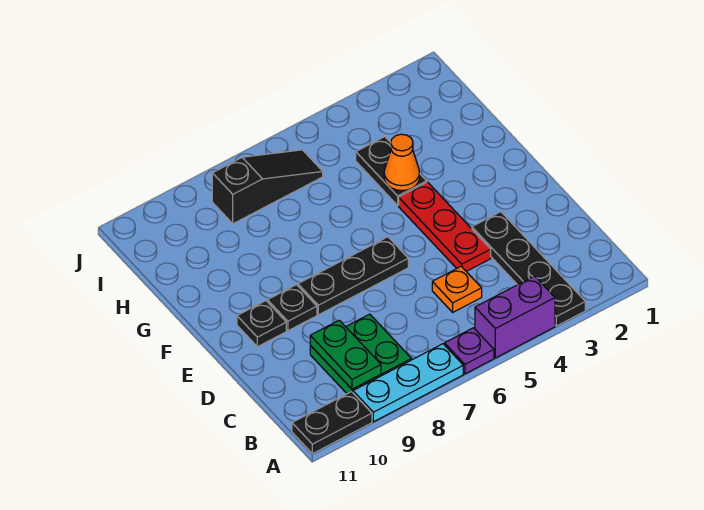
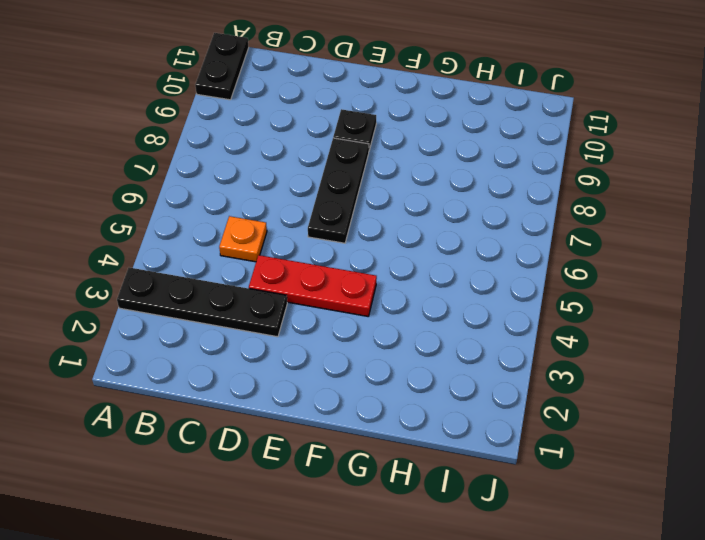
none -> purple brick A4:A5 level 1
none -> purple plate A6 level 1
none -> cyan plate A7:A9 level 1

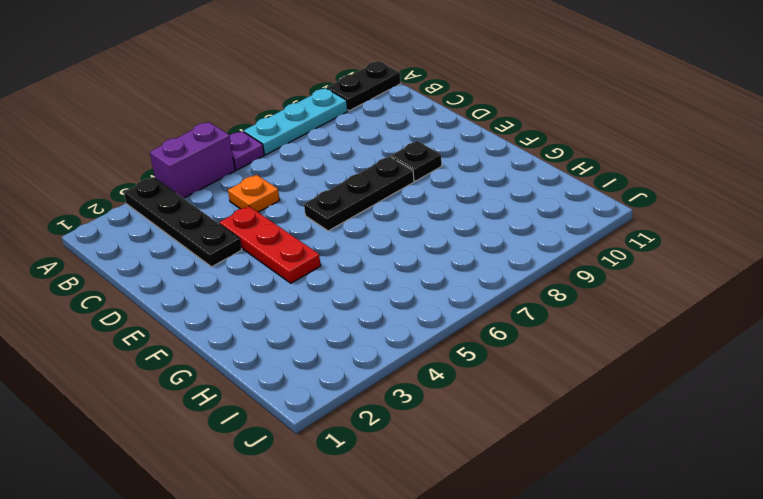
none -> green plate B8:C9 level 1
none -> black plate E10 level 1
none -> black plate G4:H4 level 1

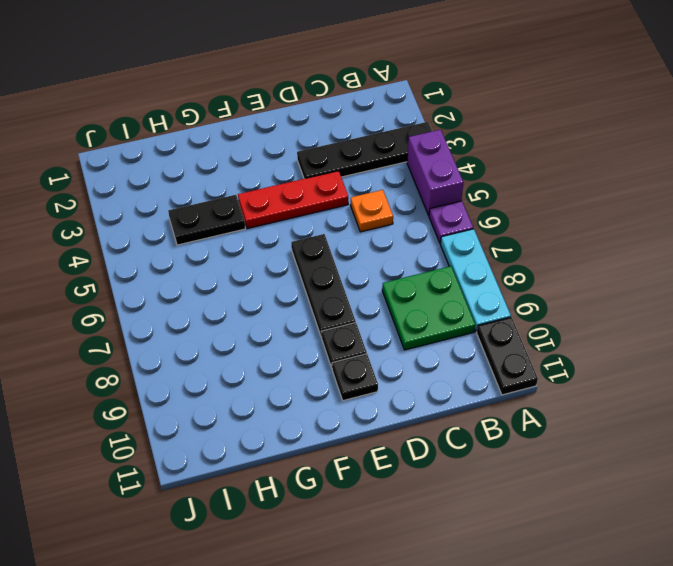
none -> black slope I6:I8 level 1 top 8
none -> green plate B9:C9 level 2
none -> orange cone G4 level 2

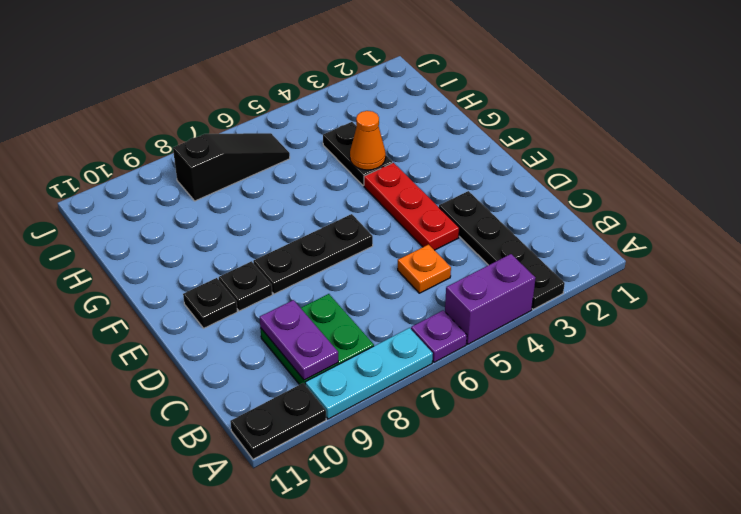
purple plate B9:C9 level 2 -> green plate B9:C9 level 2

